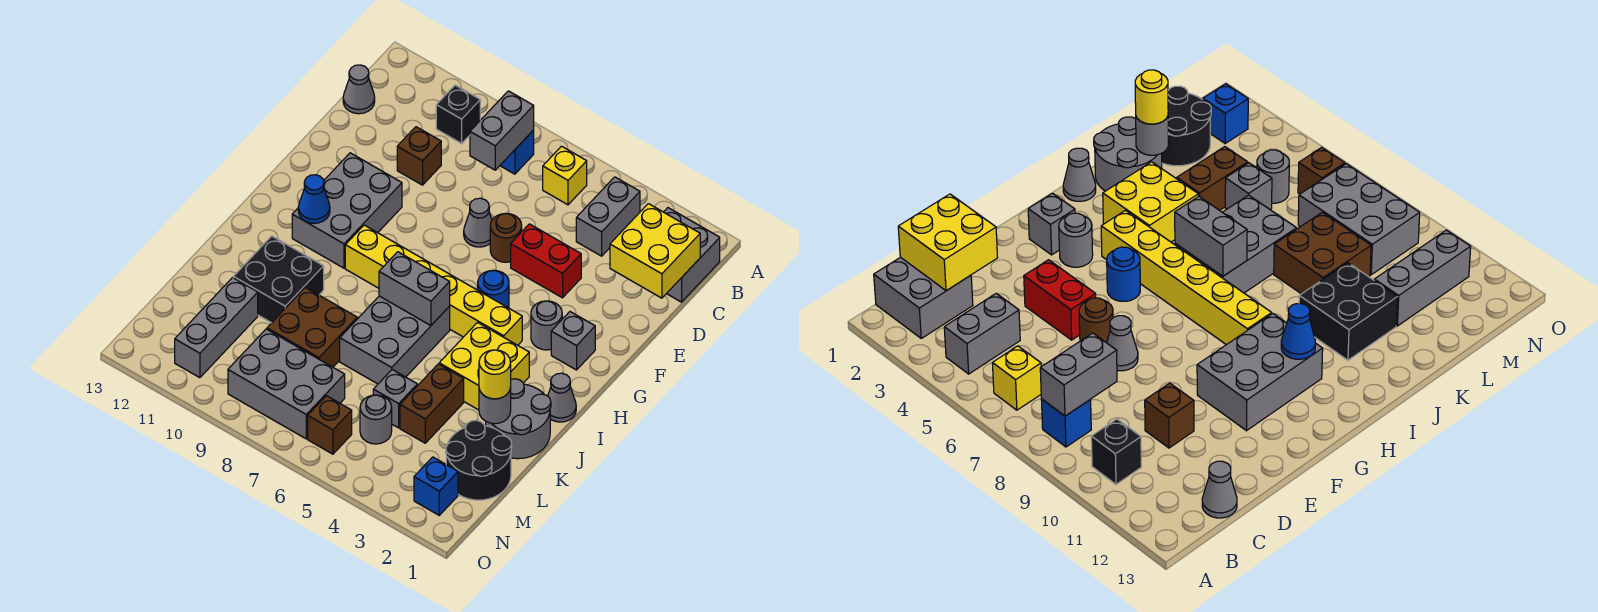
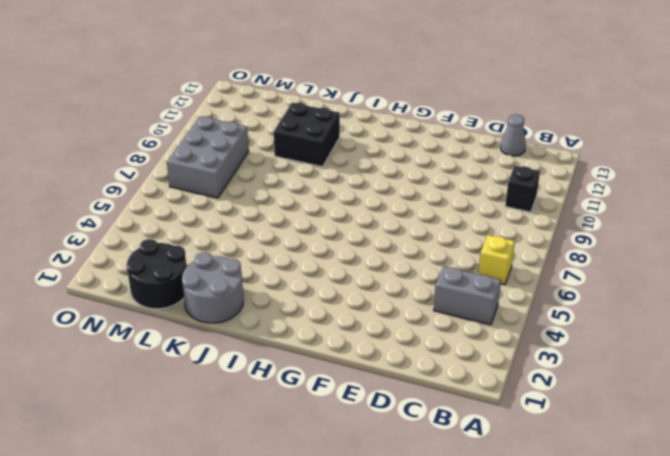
none -> grey brick B1:C2 level 1
none -> blue brick B8 level 1
none -> brown brick D10 level 1
none -> red brick E4:E5 level 1

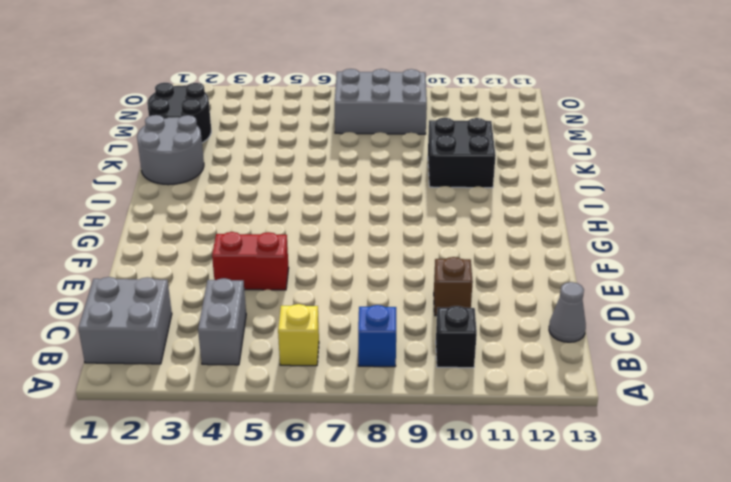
none -> brown round brick E6 level 1
none -> grey cone E7 level 1
none -> grey brick F10:H11 level 1
none -> grey brick G2 level 1

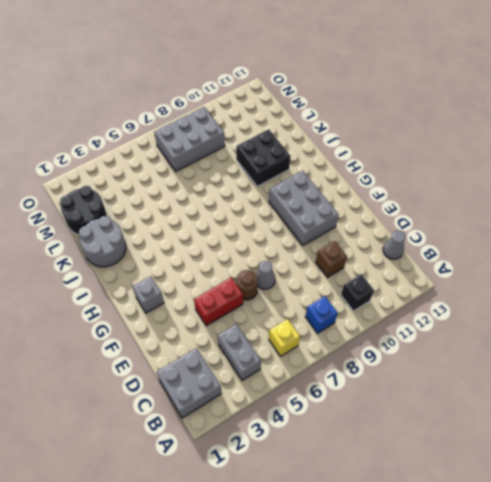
none -> grey round brick G3 level 1
none -> blue round brick G5 level 1
none -> yellow brick H4:H9 level 1
none -> grey cone I1 level 1

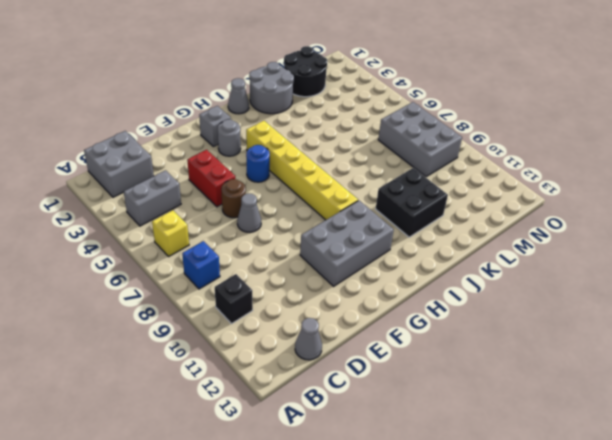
none -> brown brick D10 level 1
none -> yellow brick I3:J4 level 1
none -> grey brick I6:K7 level 1
none -> brown brick K4:L4 level 1

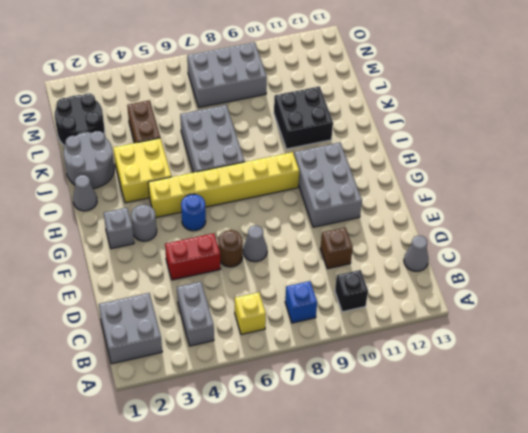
none -> brown brick K8:L9 level 1
none -> grey brick L5 level 1
none -> grey brick L11:N11 level 1
none -> grey round brick M5 level 1

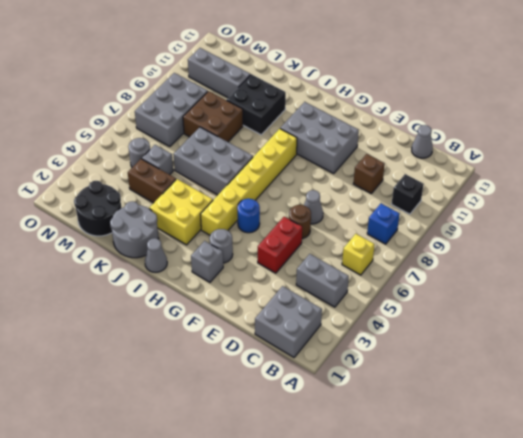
none -> blue brick N2 level 1
none -> brown brick N6 level 1
none -> grey brick B8:C8 level 2
none -> yellow brick C1:D2 level 2

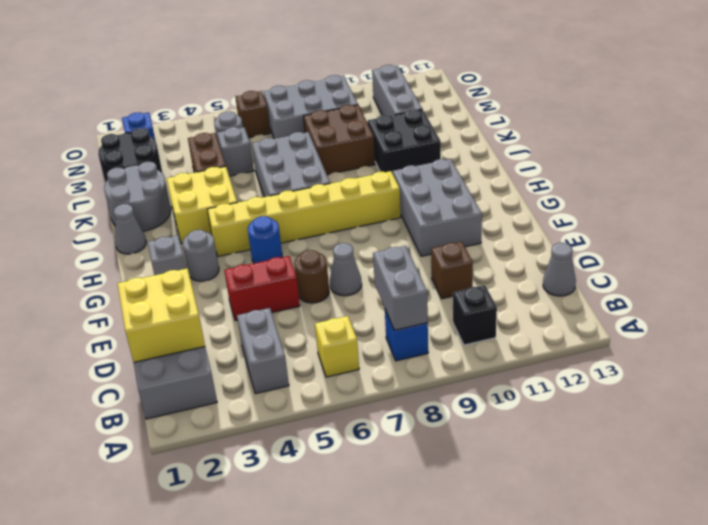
none -> blue cone H11 level 2
none -> grey brick I6:I7 level 2
none -> grey round brick K2 level 2
none -> yellow round brick K2 level 3

